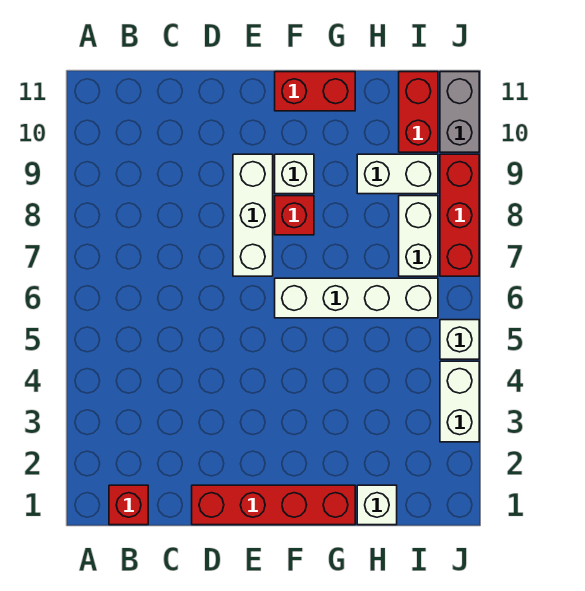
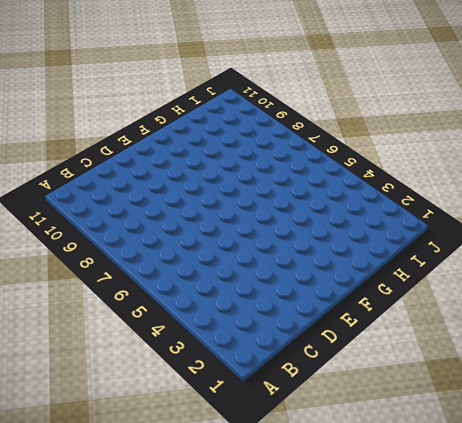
none -> red brick B1 level 1
none -> red brick D1:G1 level 1
none -> white brick E7:E9 level 1

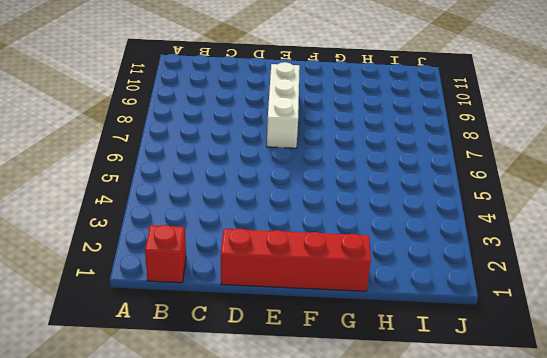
none -> white brick F6:I6 level 1
none -> red brick F8 level 1
none -> white brick F9 level 1

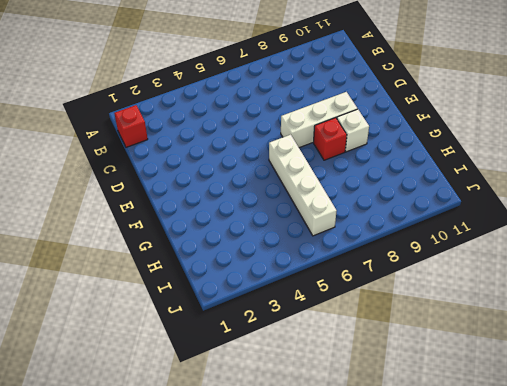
none -> red brick D1:G1 level 1
none -> red brick F11:G11 level 1
none -> white brick H1 level 1

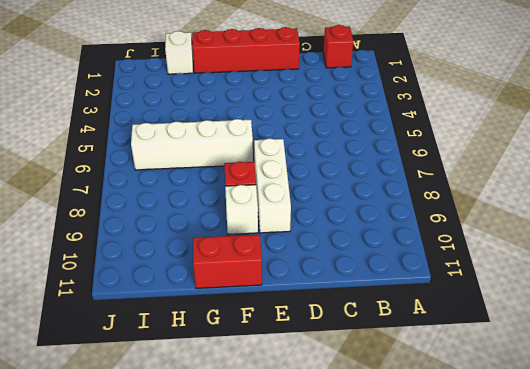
none -> white brick H9:I9 level 1
none -> white brick I7:I8 level 1
none -> red brick I10:I11 level 1

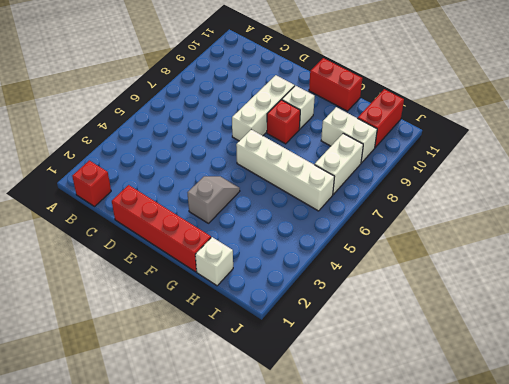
grey slope F3:F4 level 1 top 3 -> none
none -> white brick J3:J4 level 1
none -> white brick J5 level 1
none -> red brick J7:J9 level 1

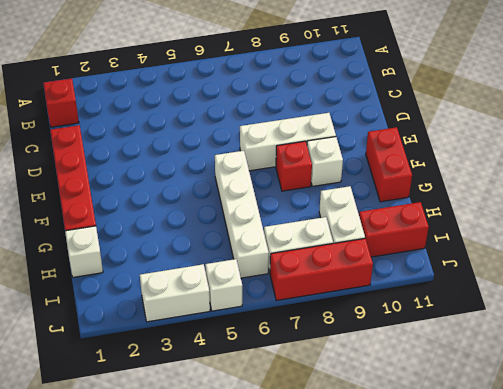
none -> grey brick J10:J11 level 1

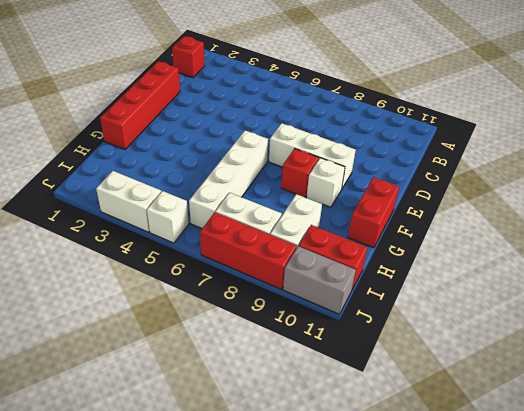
none -> white brick H1 level 1

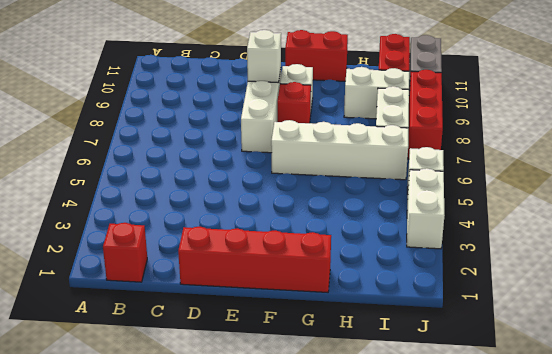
white brick E9 level 2 -> white brick H1 level 1

